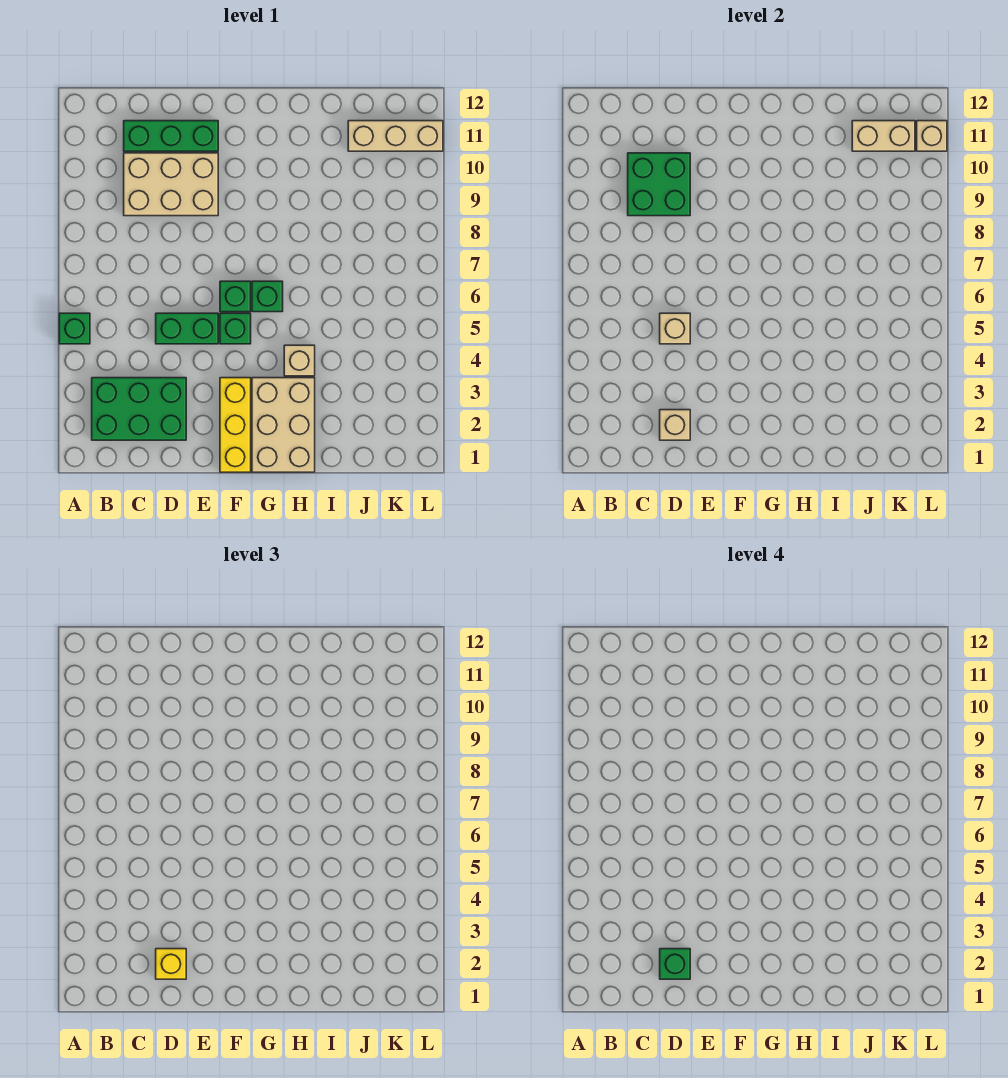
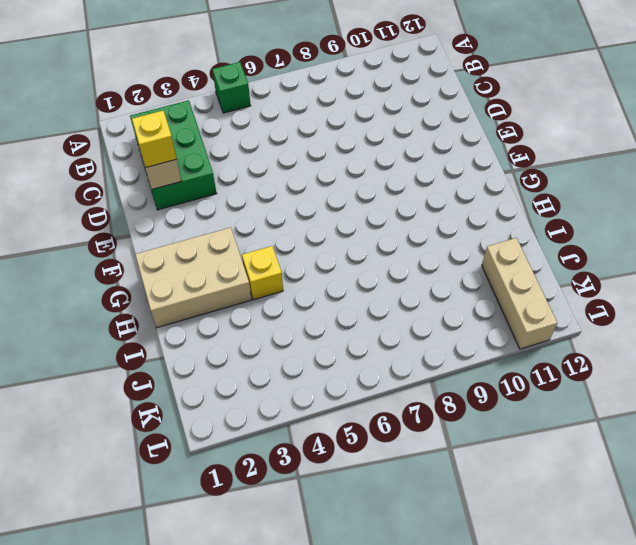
yellow brick H4 level 1 -> tan brick H4 level 1
none -> tan brick C9:E10 level 1
none -> green brick C11:E11 level 1
none -> green brick D5:E5 level 1

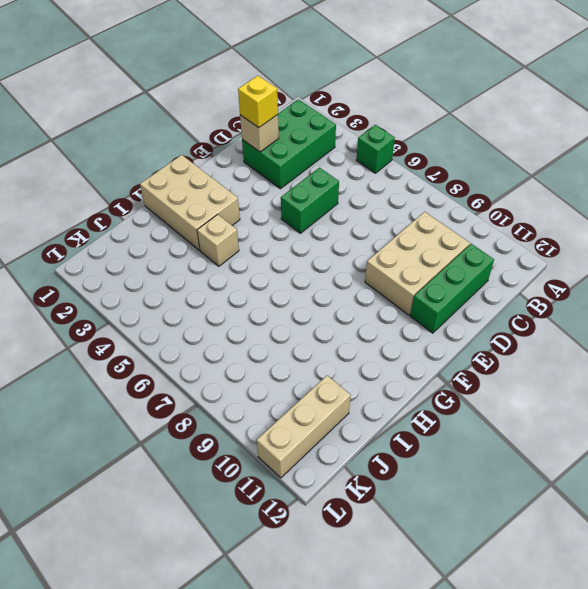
none -> yellow brick F1:F3 level 1
none -> green brick F5 level 1
none -> green brick F6 level 1

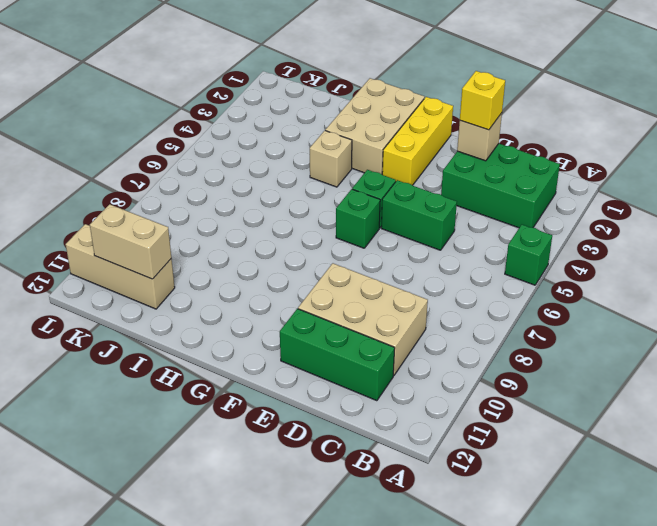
none -> green brick G6 level 1
none -> green brick C9:D10 level 2
none -> tan brick D5 level 2

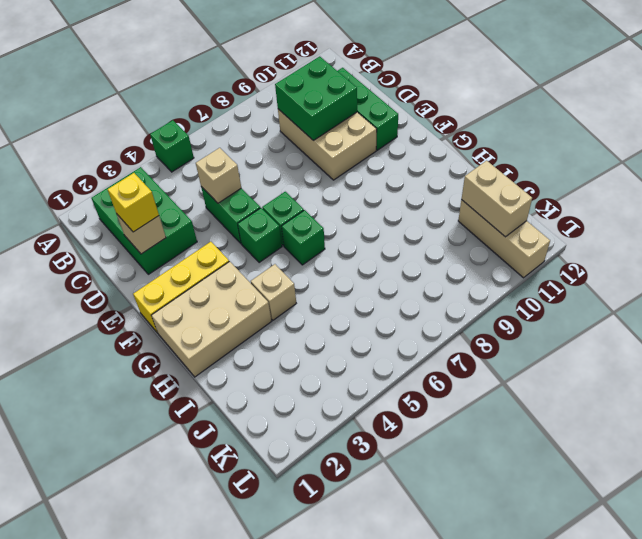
none -> tan brick L11 level 2
none -> green brick D2 level 4

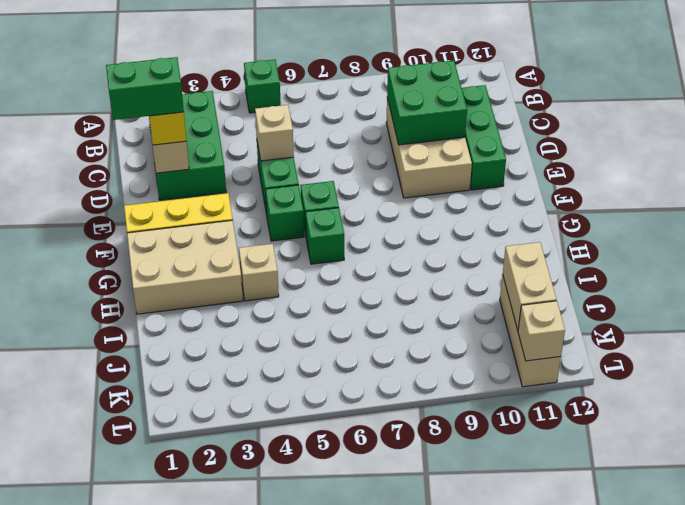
green brick D1:D2 level 4 -> green brick D2 level 4

